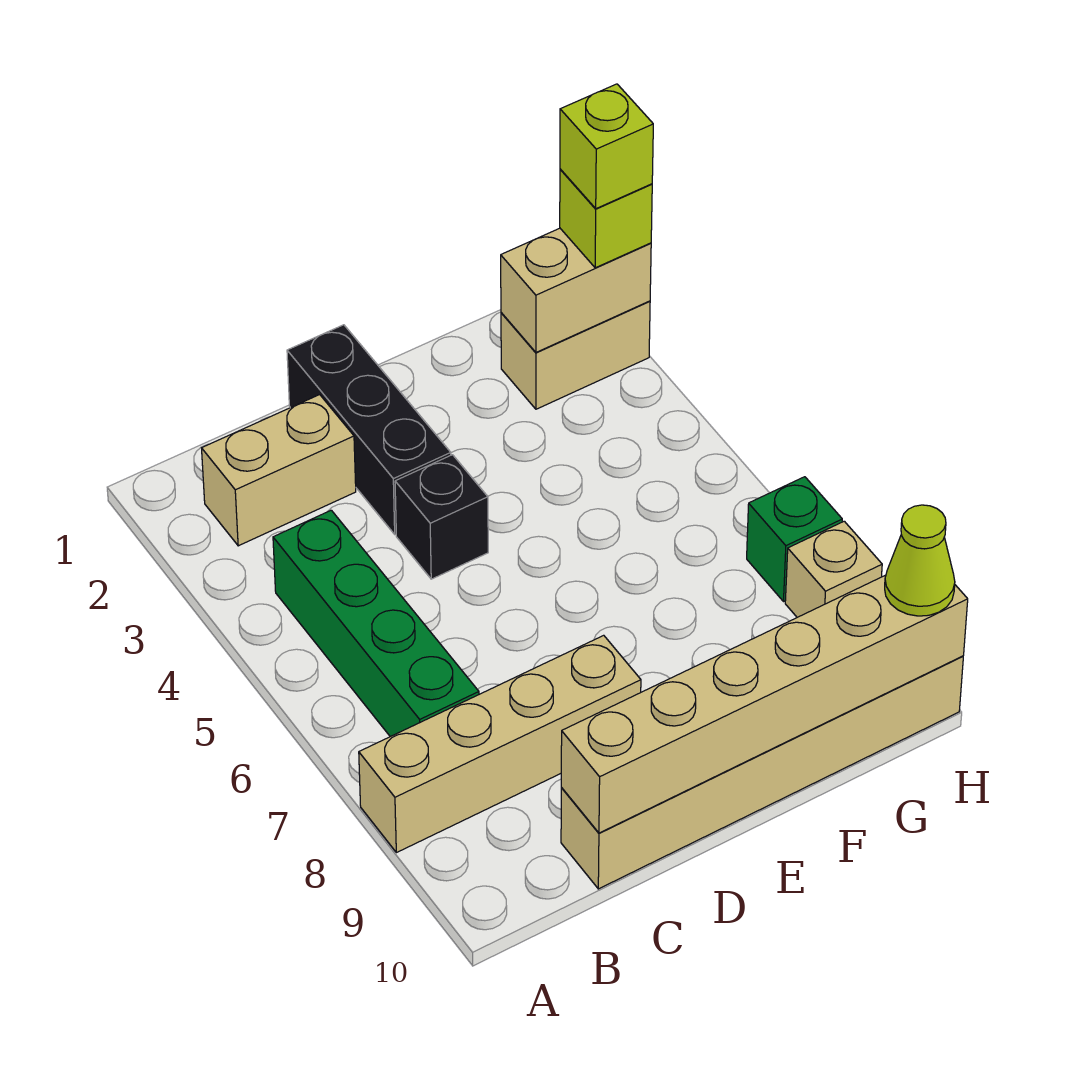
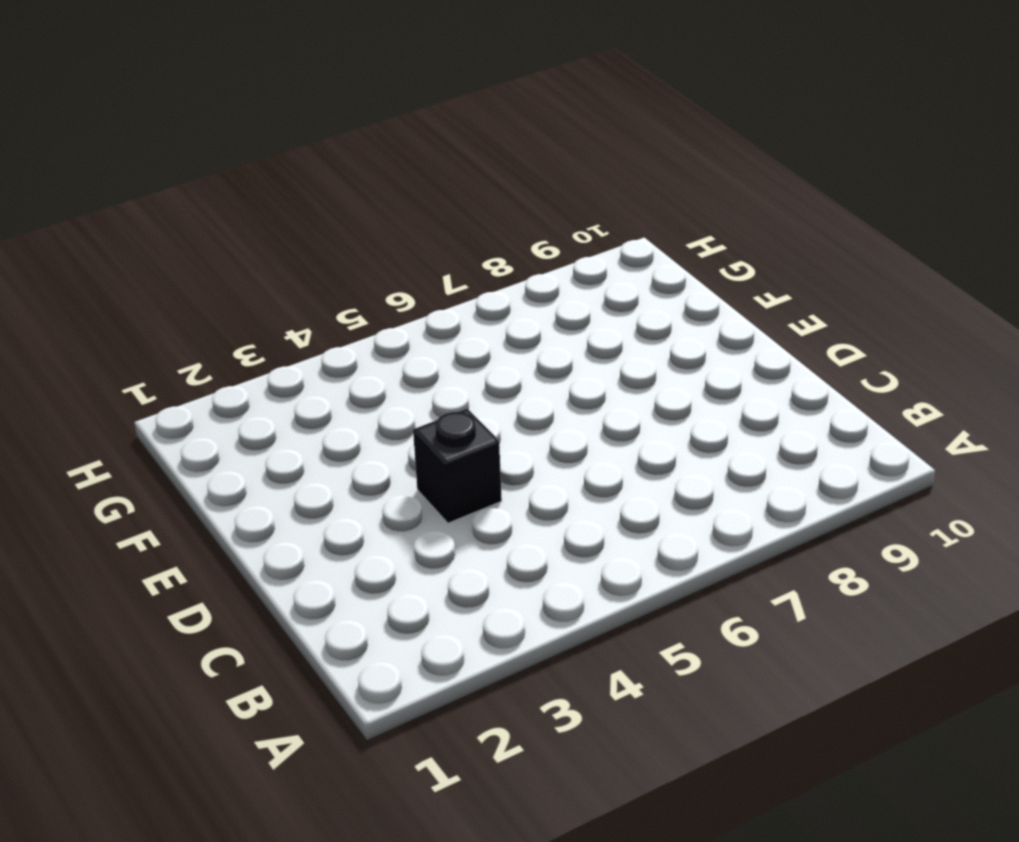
none -> tan brick A8:D8 level 1
none -> tan brick B2:C2 level 1
none -> green brick B4:B7 level 1

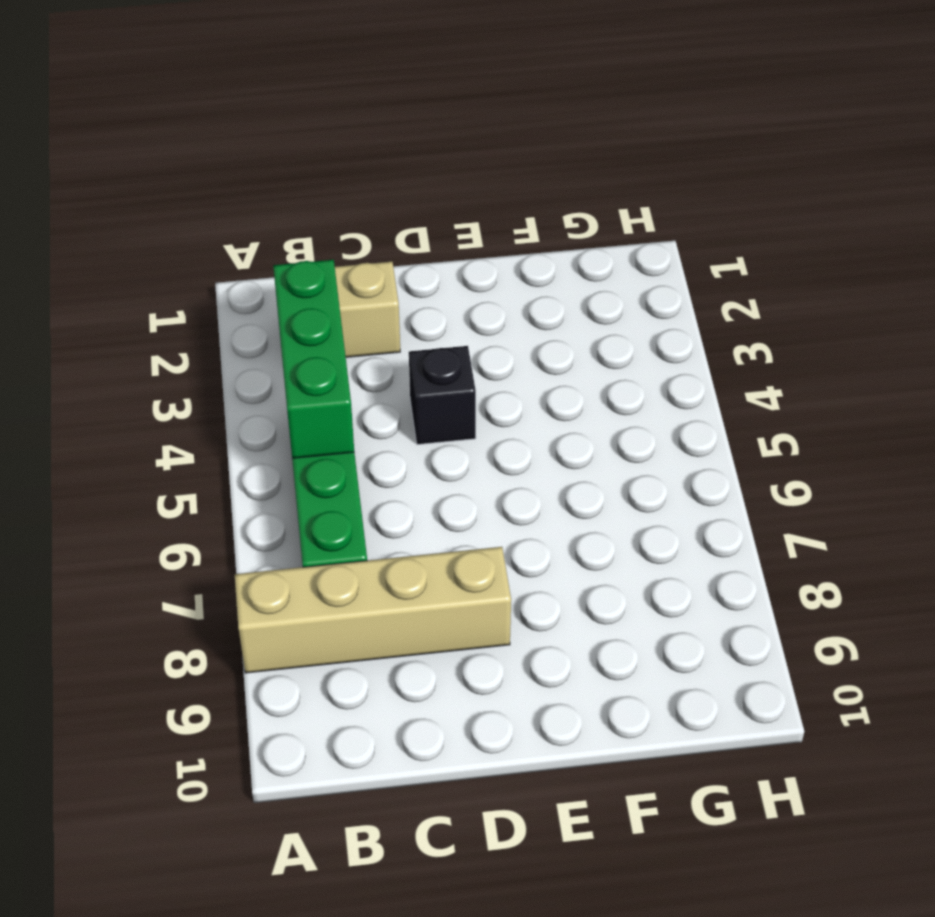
green brick B3:B5 level 2 -> none
none -> tan brick C10:H10 level 1
none -> black brick D1:D3 level 1
none -> tan brick G2:H2 level 1

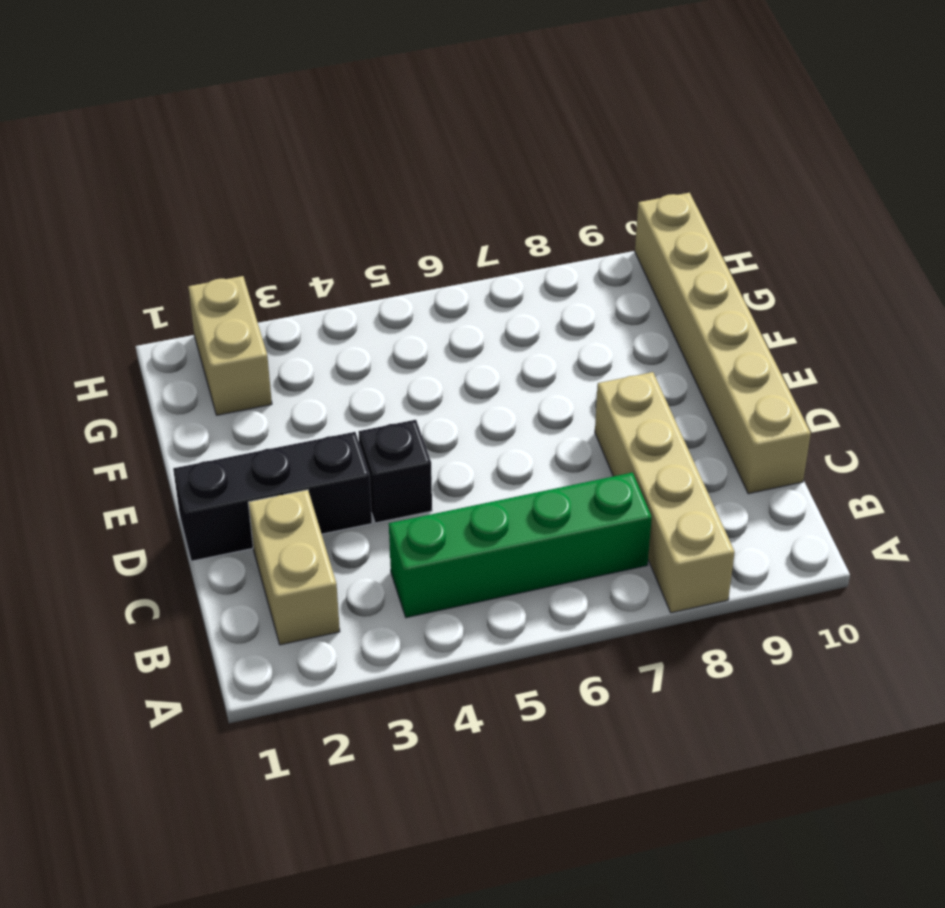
none -> green brick H7 level 1
none -> tan brick H8 level 1
none -> tan brick C10:H10 level 2

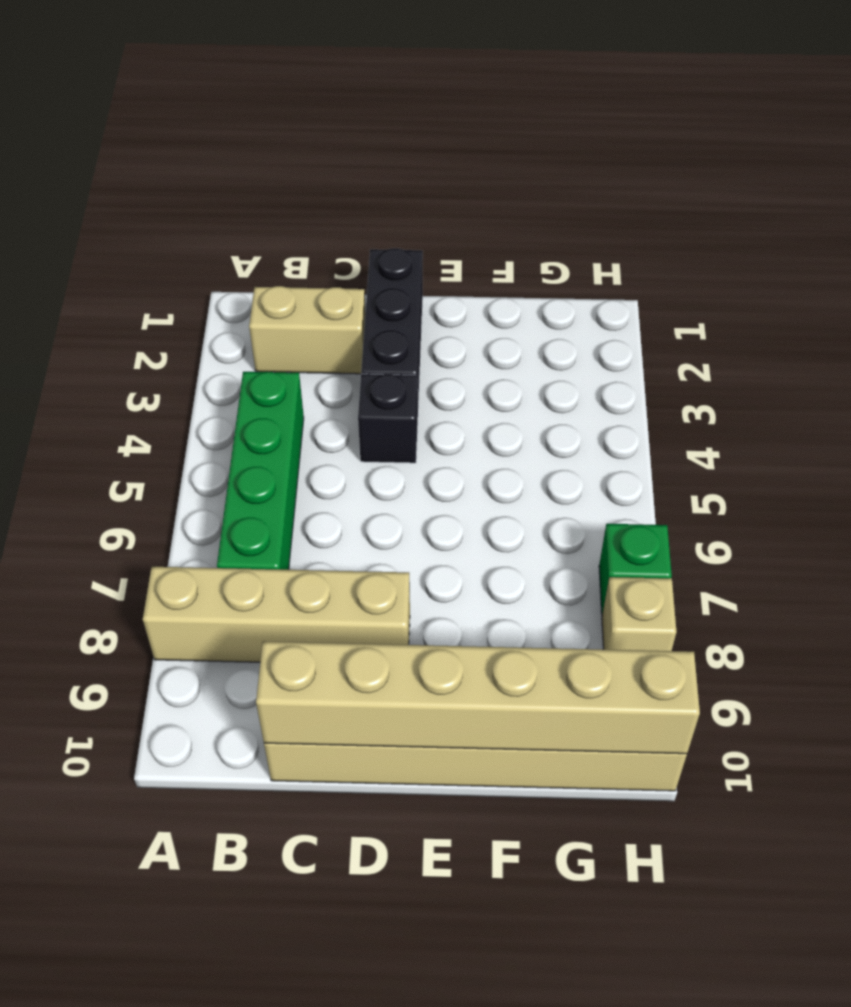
none -> tan brick G2:H2 level 1
none -> tan brick G2:H2 level 2
none -> lime brick H2 level 3

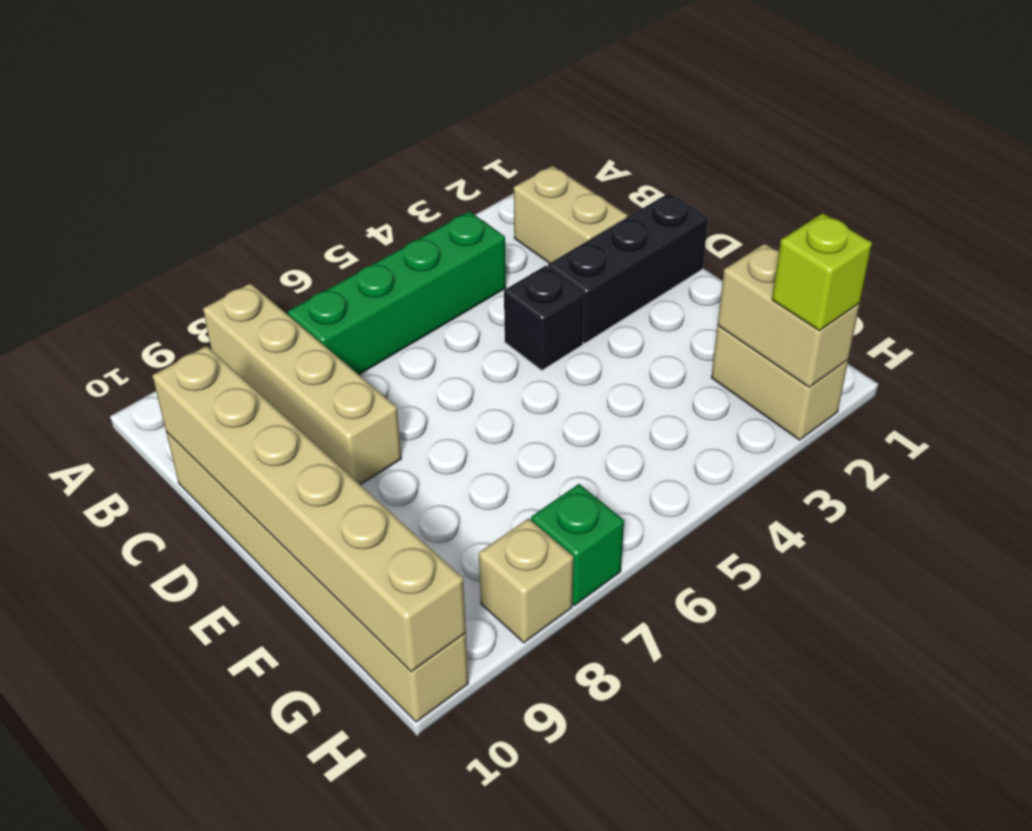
none -> lime cone H10 level 3
none -> lime brick H2 level 4

